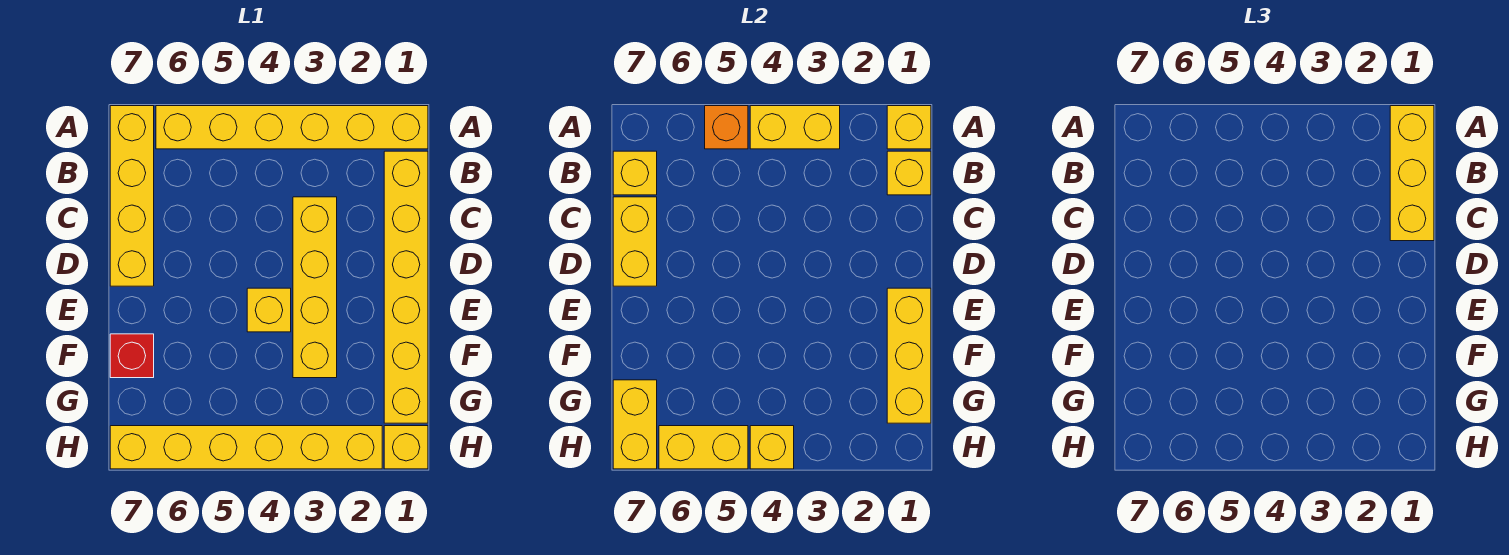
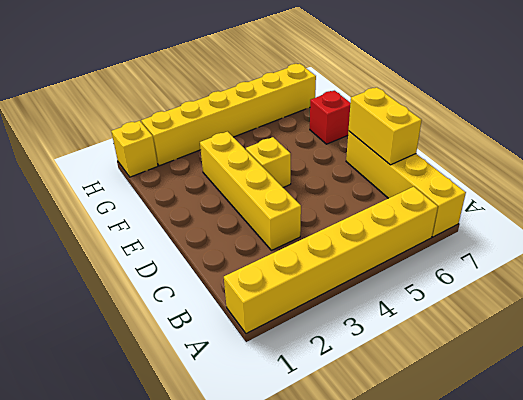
none -> yellow brick B1:G1 level 1
none -> yellow brick A1 level 2
none -> yellow brick A3:A4 level 2

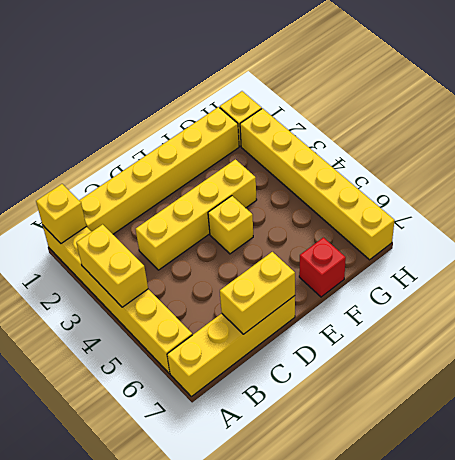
none -> orange brick A5 level 2
none -> yellow brick B1 level 2
none -> yellow brick B7 level 2

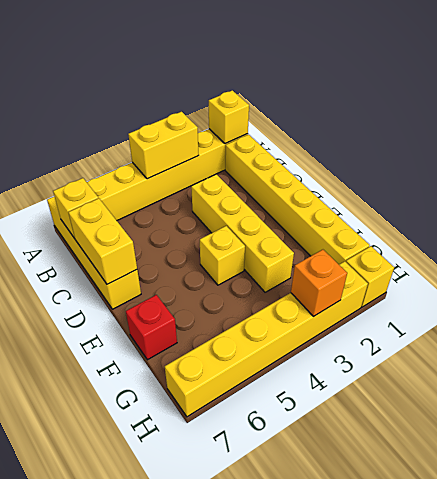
orange brick H3 level 2 -> orange brick A5 level 2
none -> yellow brick B1 level 2
none -> yellow brick E1:G1 level 2
none -> yellow brick G7:H7 level 2

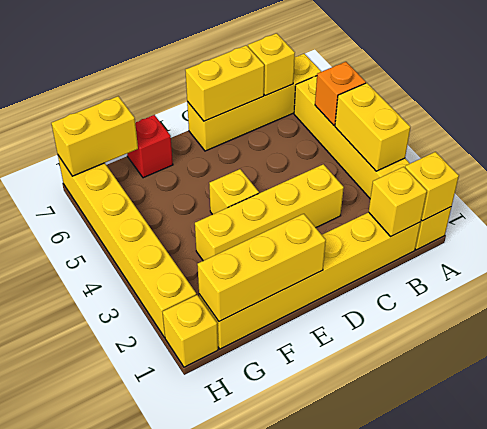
none -> yellow brick H4 level 2
none -> yellow brick H5:H6 level 2
none -> yellow brick A1:C1 level 3

